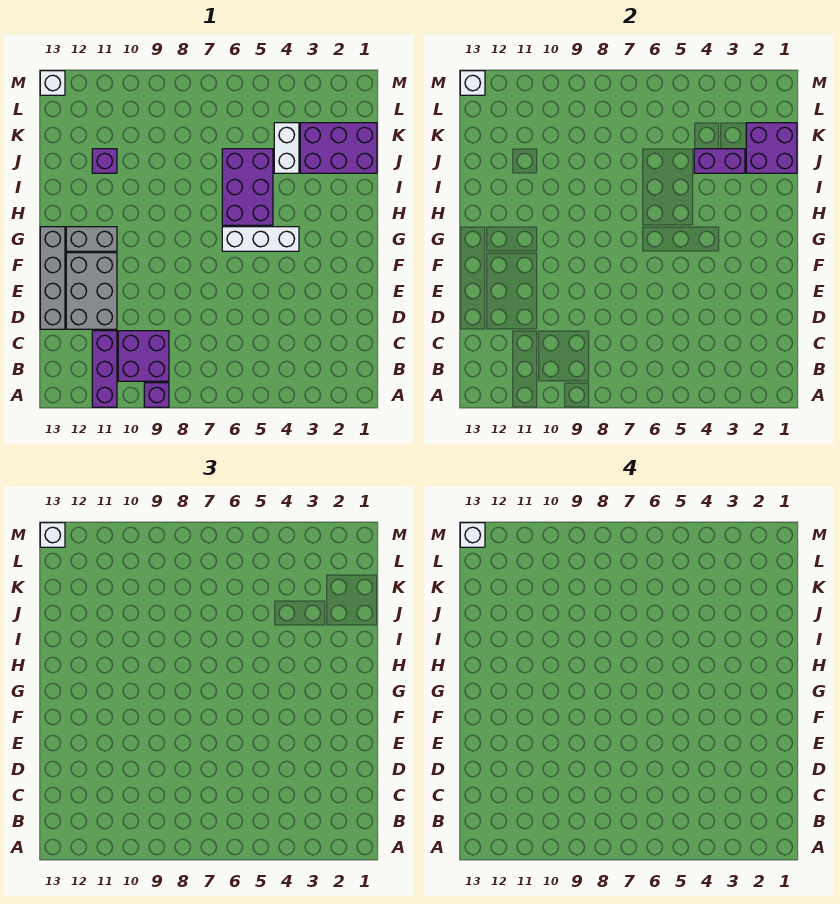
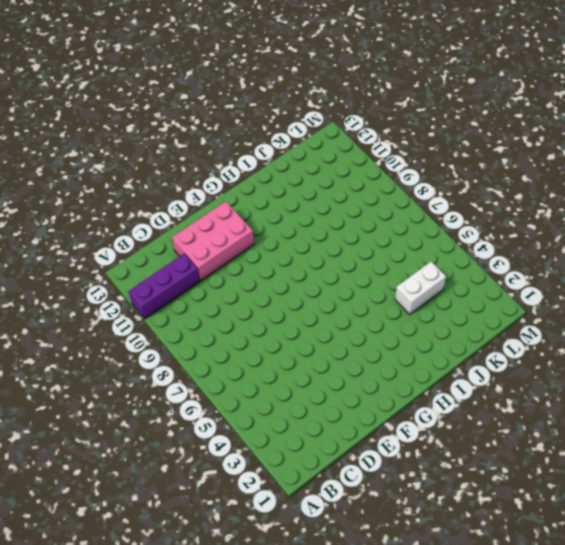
pink brick D11:F12 level 1 -> grey brick D11:F12 level 1
none -> purple brick A9 level 1
none -> purple brick B9:C10 level 1
none -> grey brick D13:G13 level 1

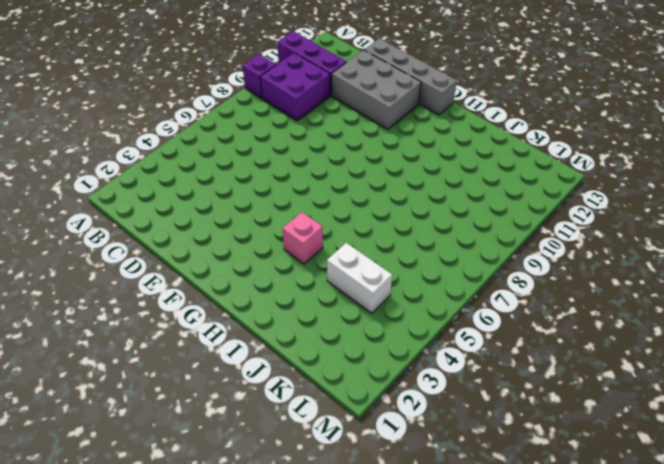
pink brick H4 level 1 -> none
none -> white brick G4:G6 level 1
none -> grey brick G11:G12 level 1
none -> purple brick H5:J6 level 1

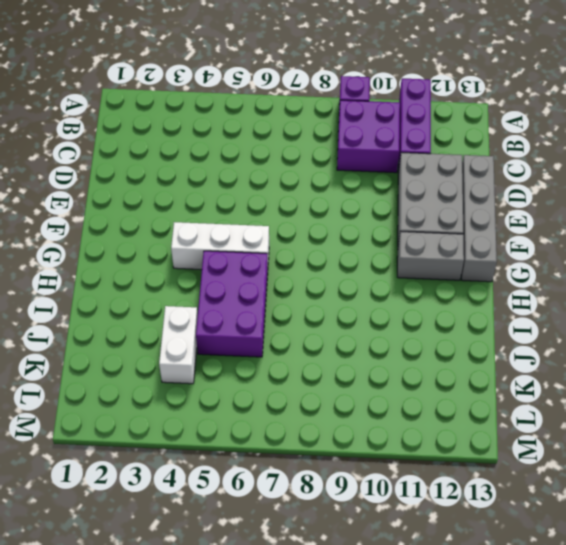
none -> purple brick J1:K3 level 1
none -> purple brick J11 level 1
none -> white brick M13 level 1

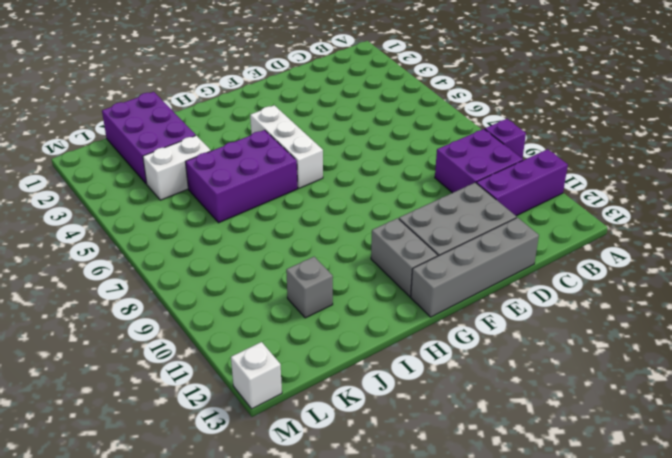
grey brick J11 level 1 -> purple brick J11 level 1
none -> purple brick J1:K2 level 2
none -> purple brick J3:J4 level 2
none -> white brick M13 level 2

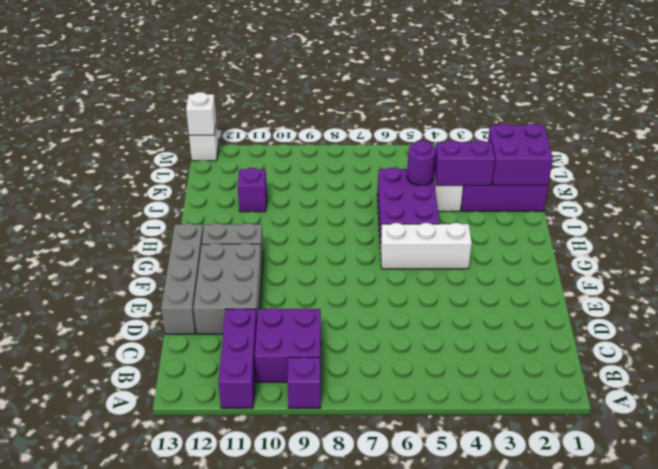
purple round brick J5 level 2 -> none
none -> white brick M13 level 3
none -> white brick M13 level 4

